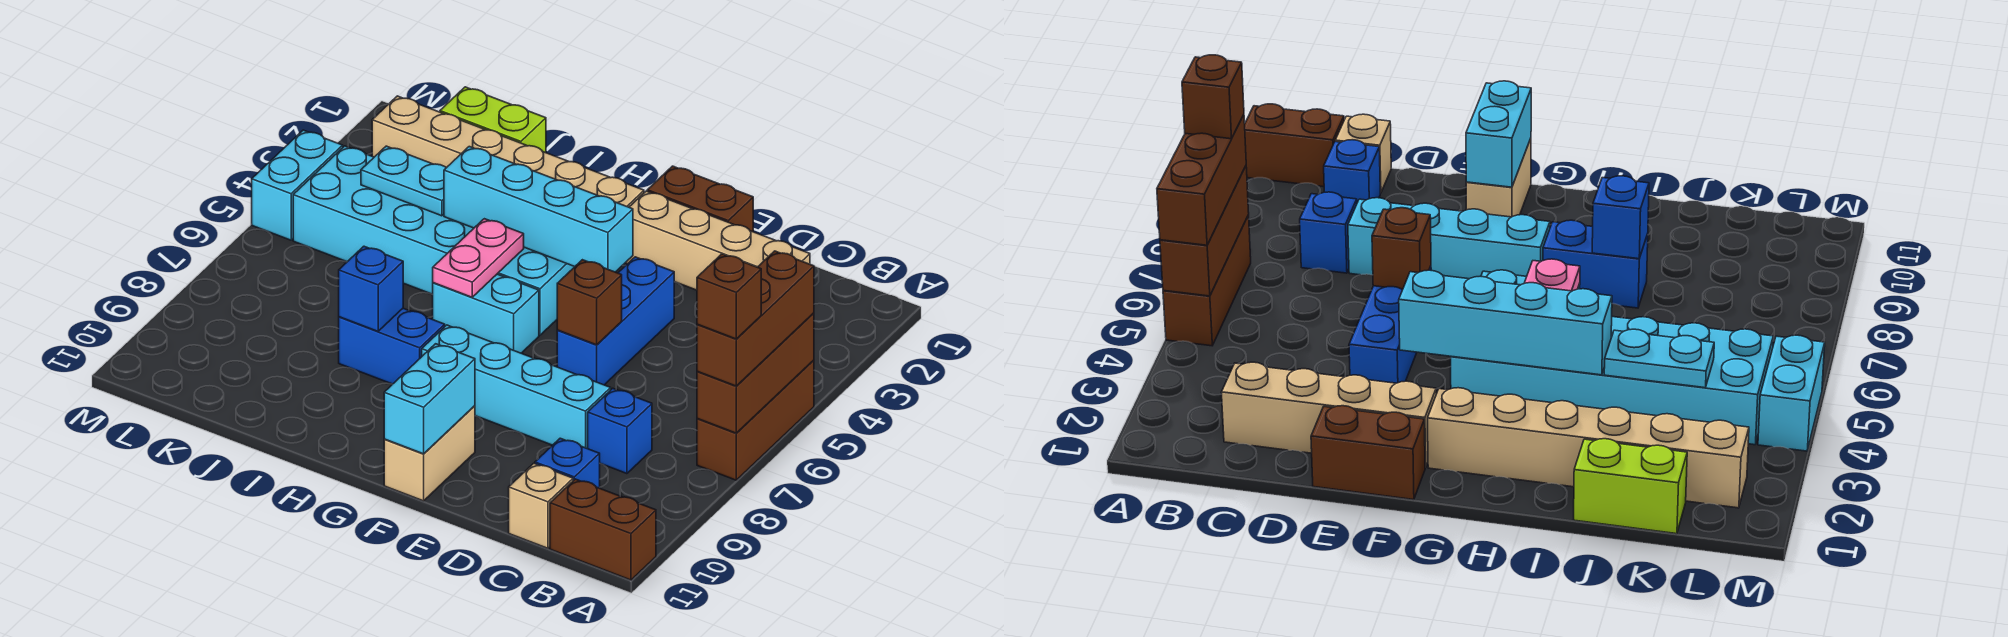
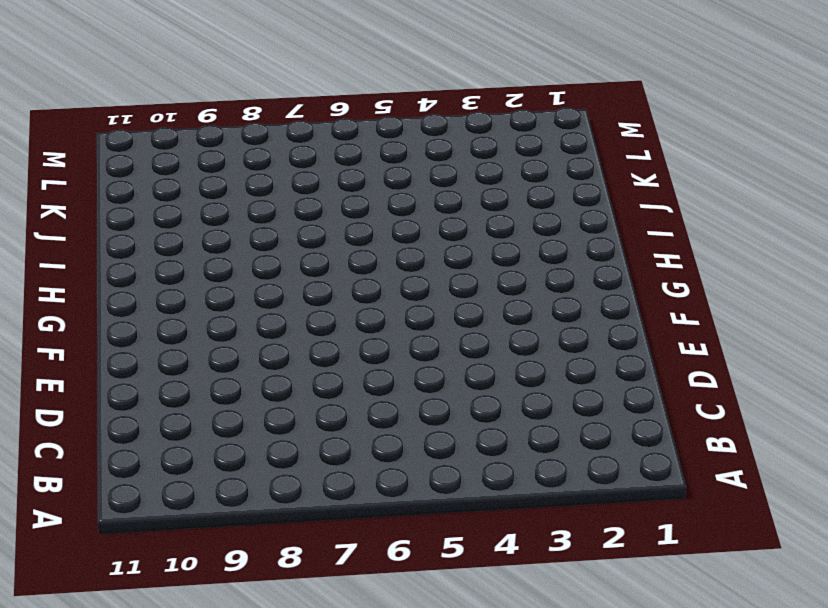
none -> brown brick A5:A7 level 1
none -> brown brick A11:B11 level 1
none -> tan brick C2:F2 level 1

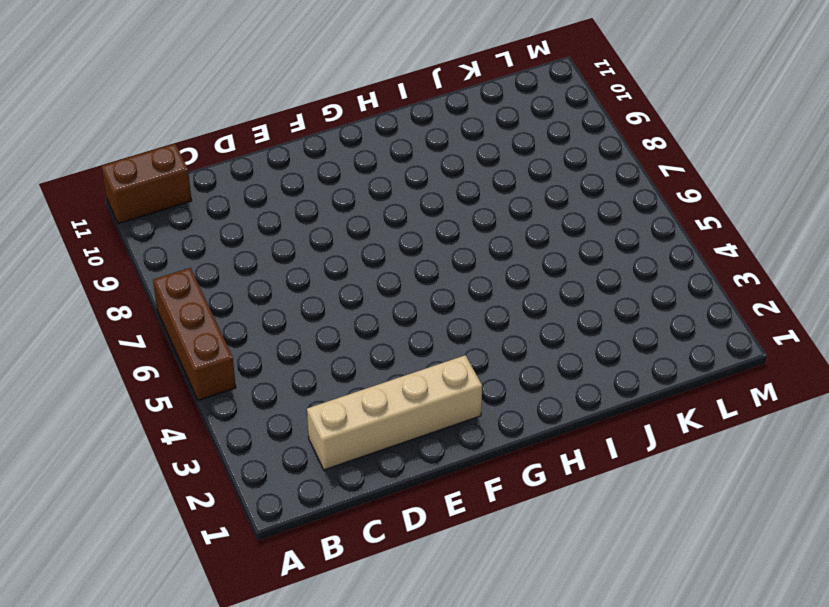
none -> blue brick C8 level 1
none -> blue brick C10 level 1
none -> tan brick C11 level 1

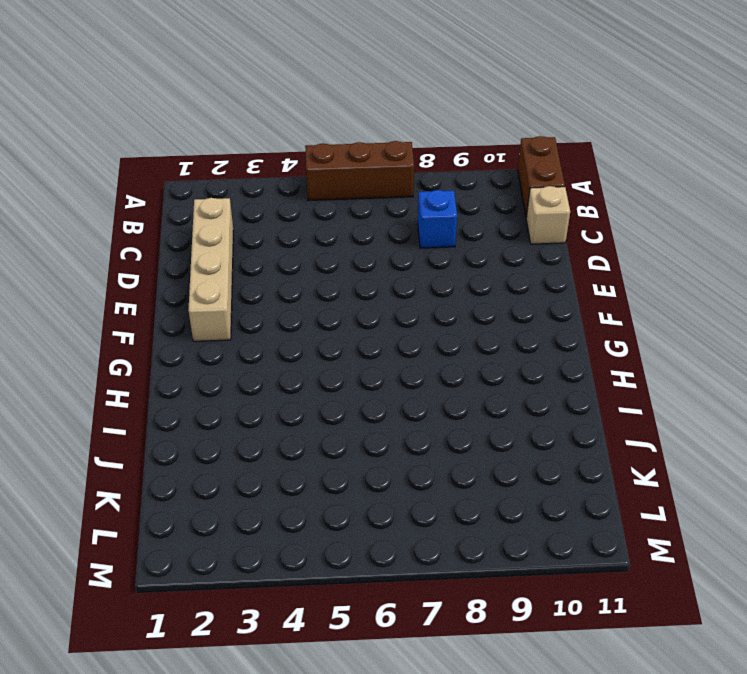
none -> blue brick C10 level 1
none -> cyan brick D8:G8 level 1
none -> brown brick E1:F1 level 1

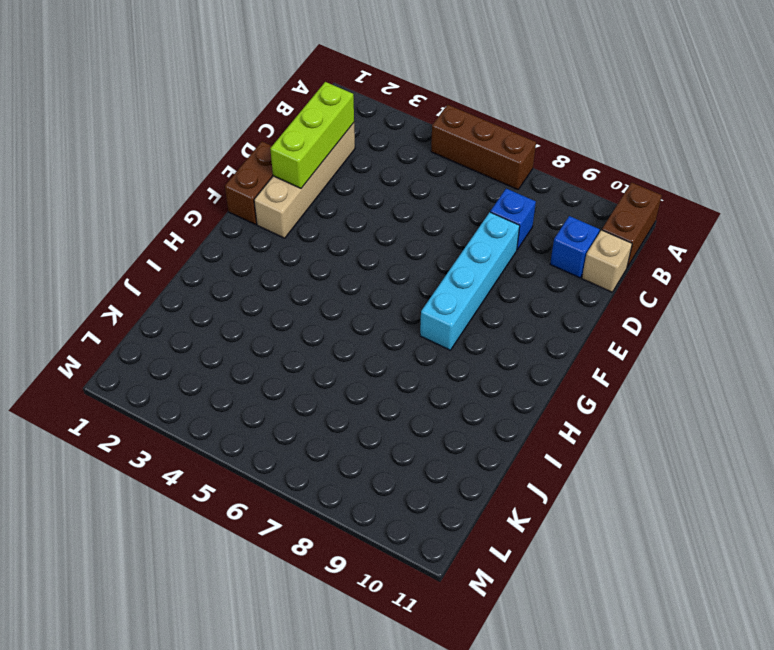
lime brick C2:E2 level 2 -> none
none -> blue brick E4:E6 level 1
none -> tan brick F10:F11 level 1
none -> tan brick G2:L2 level 1

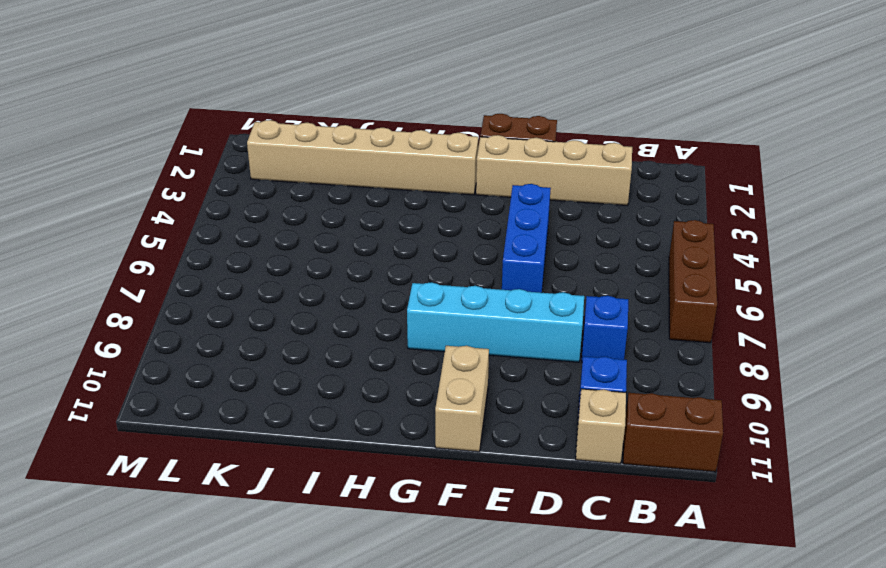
none -> cyan brick G4:L5 level 1
none -> cyan brick G6:H6 level 1
none -> blue brick H8:I8 level 1

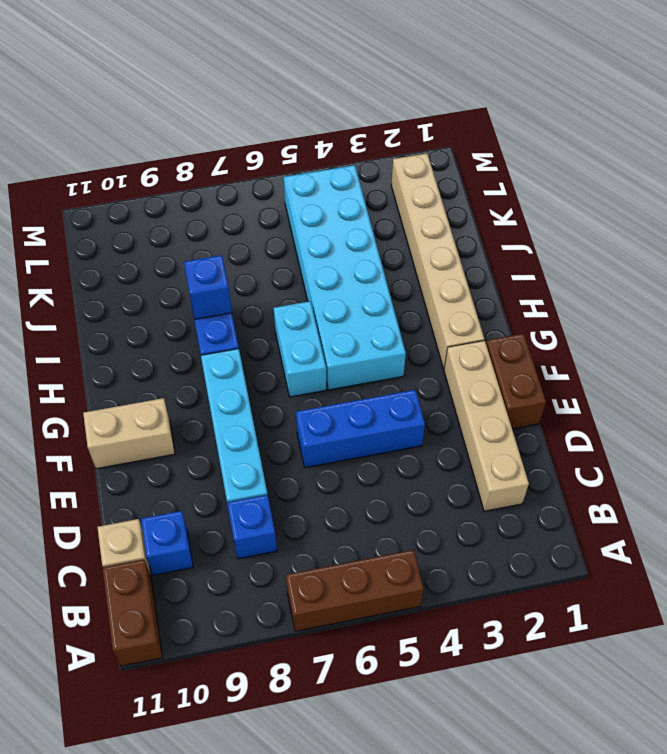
none -> lime brick J1:K1 level 1
none -> cyan brick M4:M5 level 1
none -> brown brick A5:A7 level 2

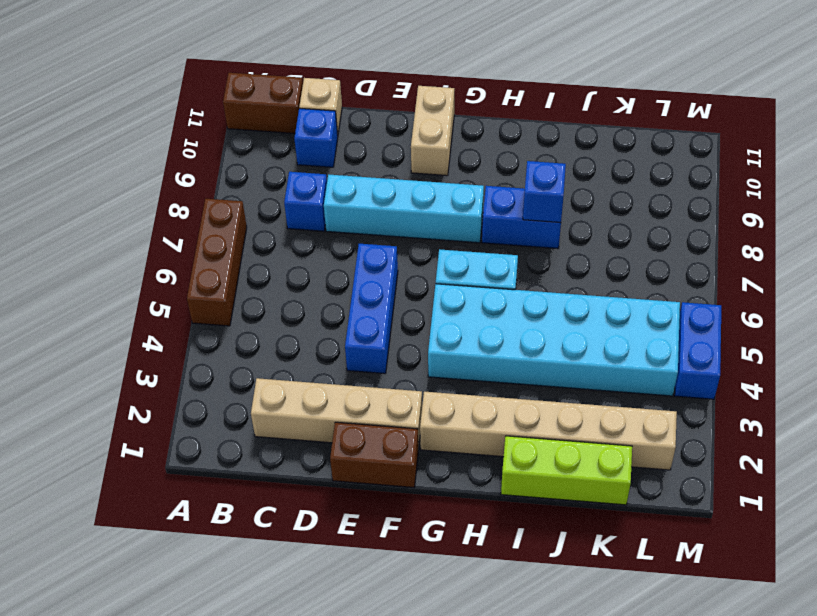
lime brick I1:K1 level 1 -> lime brick J1:K1 level 1
blue brick M4:M5 level 1 -> cyan brick M4:M5 level 1
none -> brown brick A5:A7 level 2
none -> brown brick E6 level 2
none -> cyan brick F4:I4 level 2

